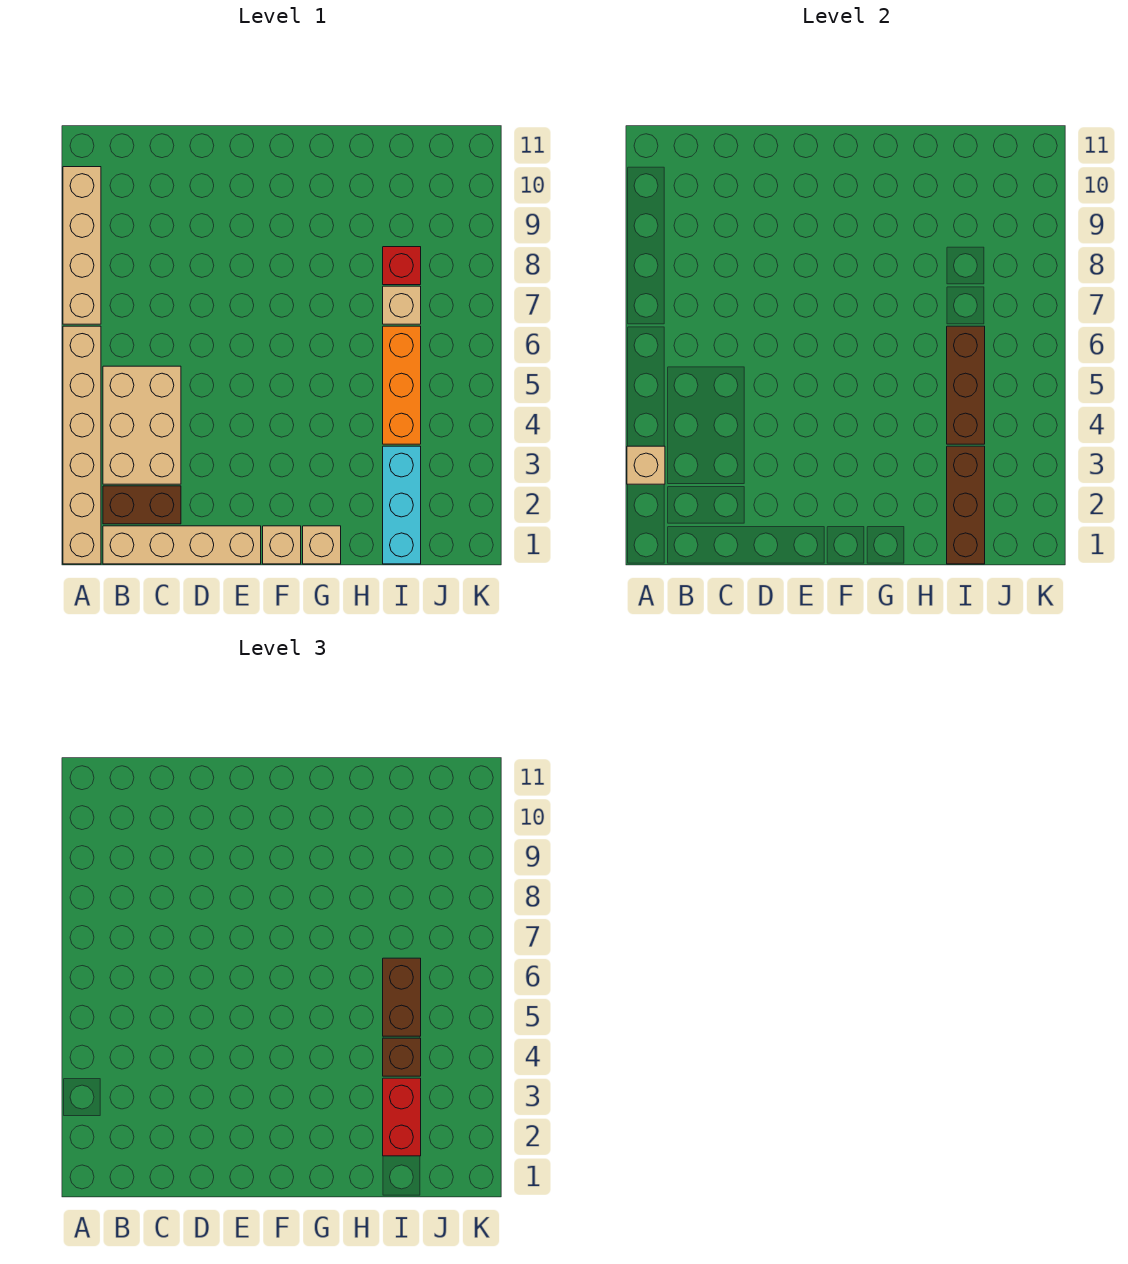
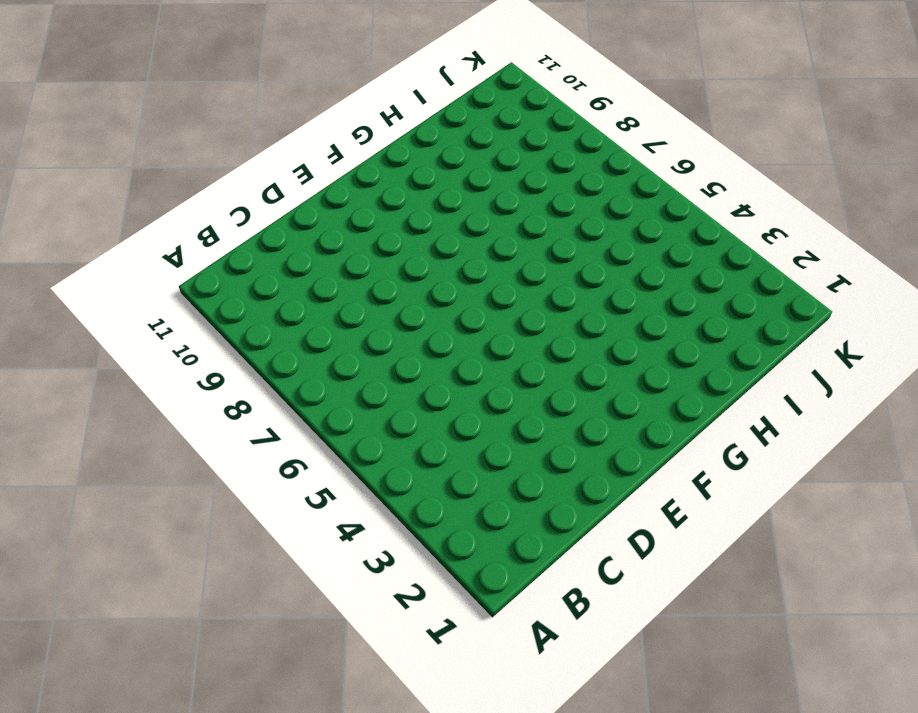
none -> tan brick A1:A6 level 1
none -> tan brick A7:A10 level 1
none -> tan brick B1:E1 level 1

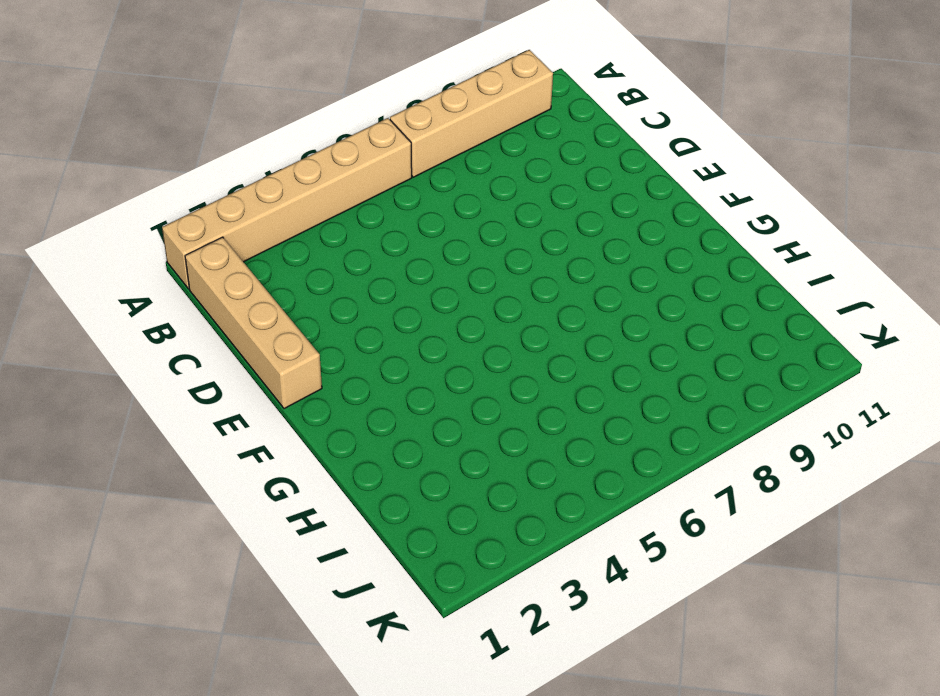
none -> brown brick B2:C2 level 1
none -> tan brick B3:C5 level 1
none -> tan brick F1 level 1

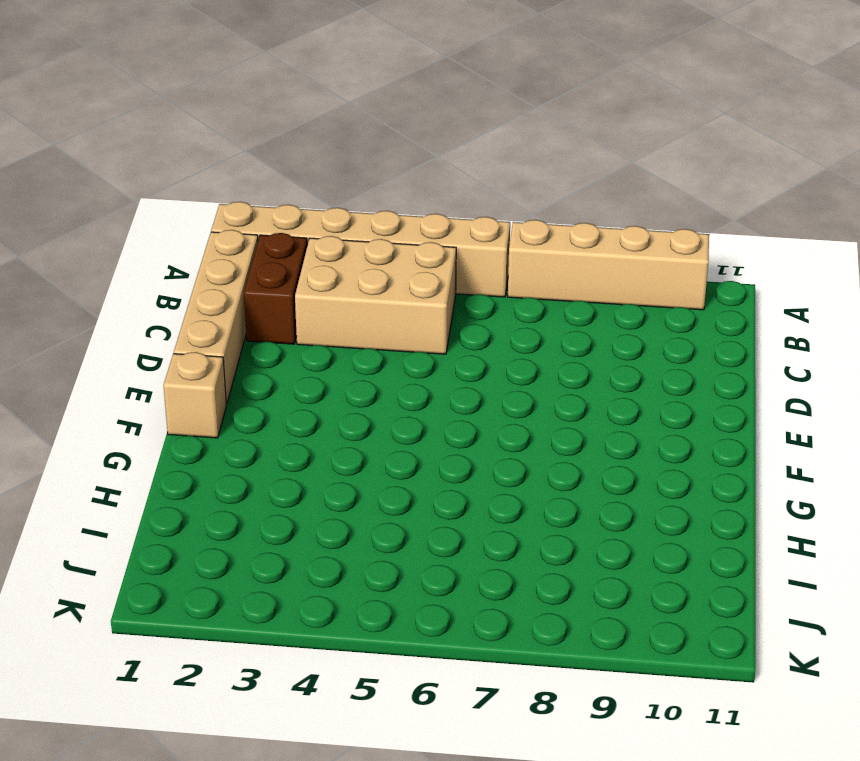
none -> tan brick G1 level 1
none -> cyan brick I1:I3 level 1
none -> orange brick I4:I6 level 1

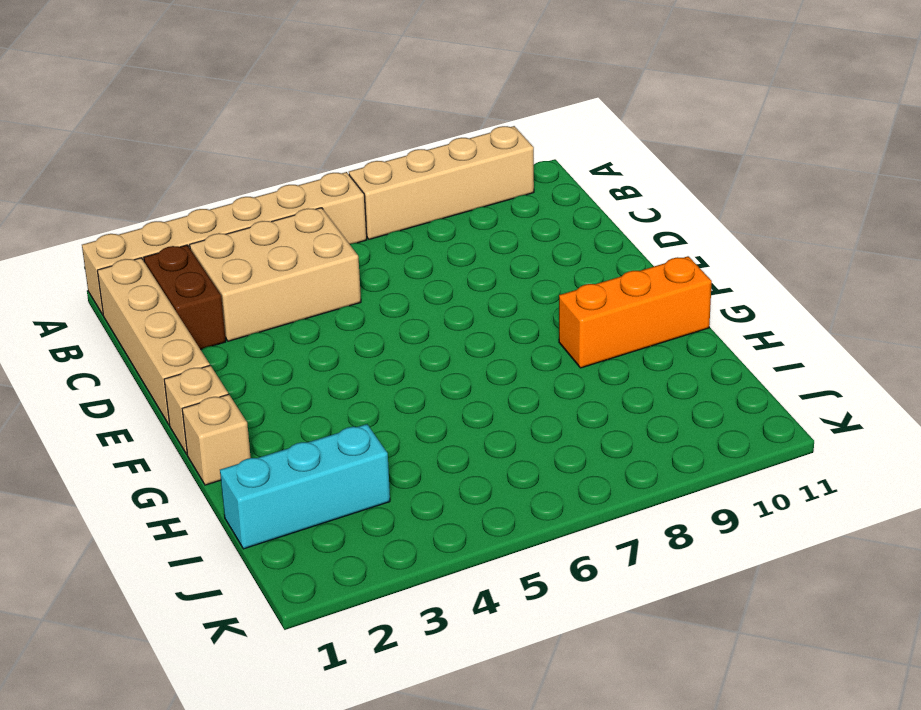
orange brick G9:G11 level 1 -> orange brick I4:I6 level 1
none -> tan brick I7 level 1
none -> red brick I8 level 1
none -> tan brick A3 level 2

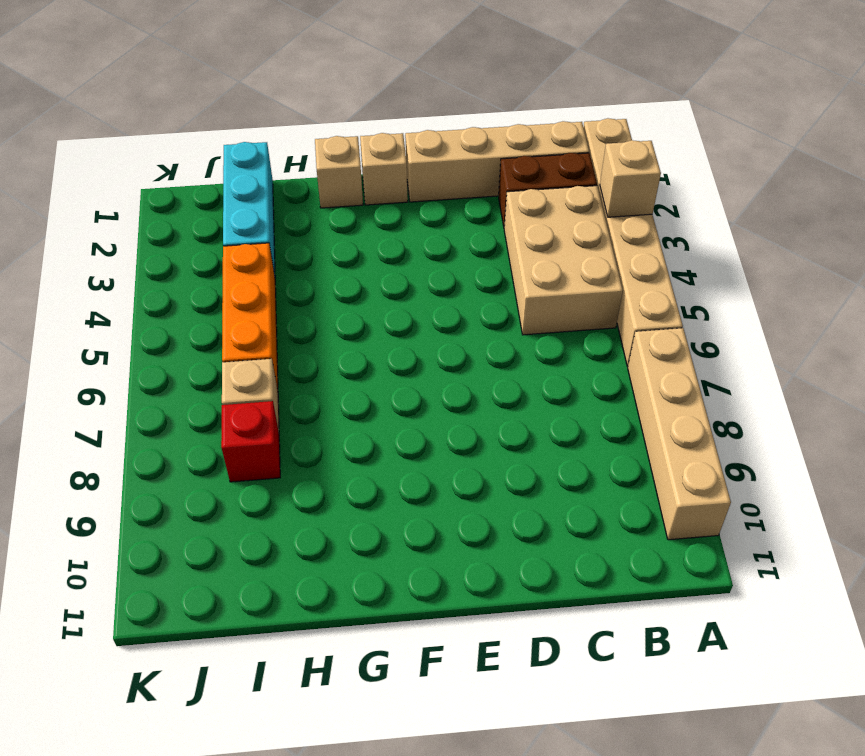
none -> brown brick I1:I3 level 2
none -> brown brick I4:I6 level 2
none -> red brick I2:I3 level 3

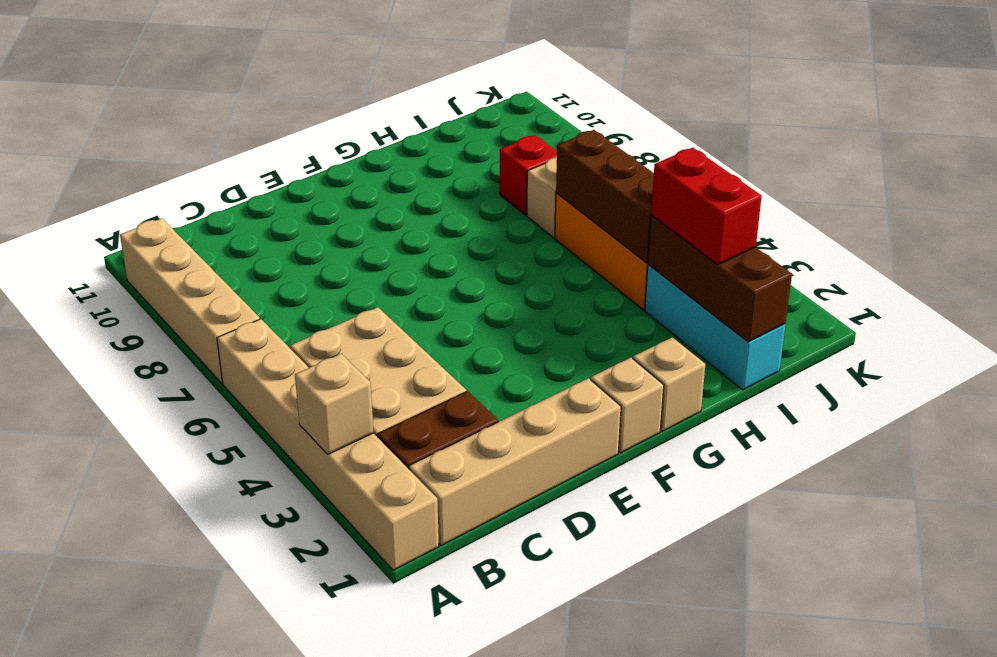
none -> brown brick I4 level 3
none -> brown brick I5:I6 level 3

